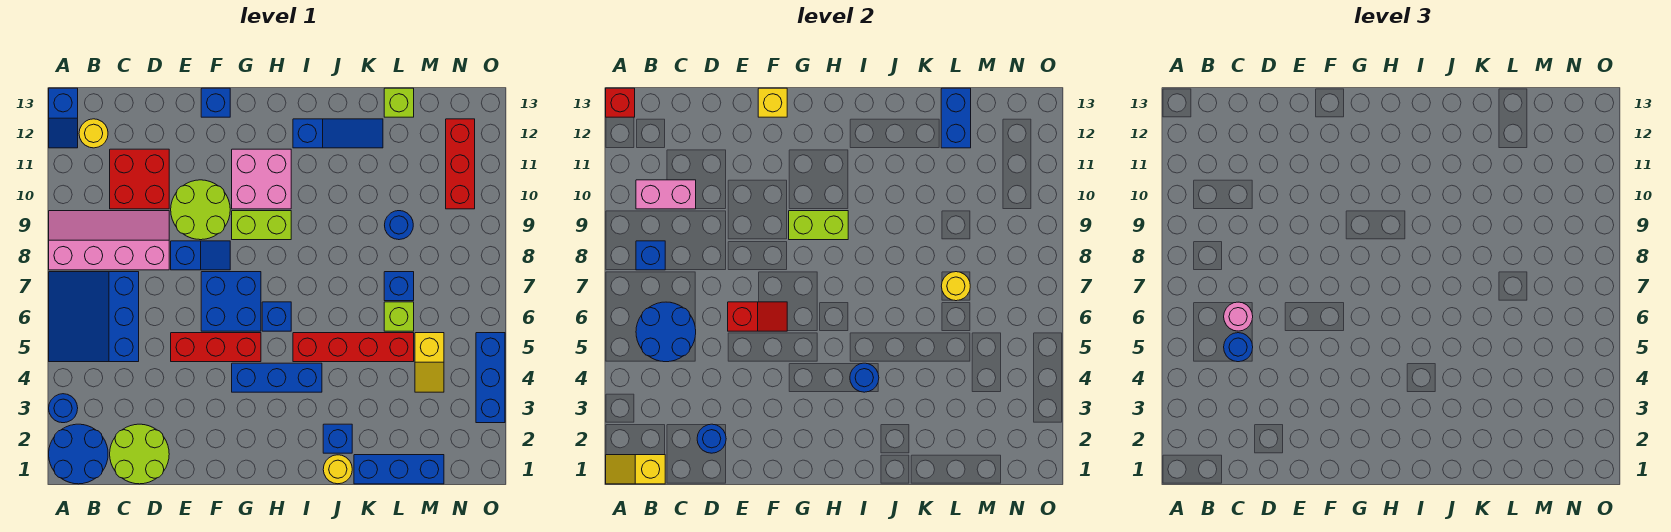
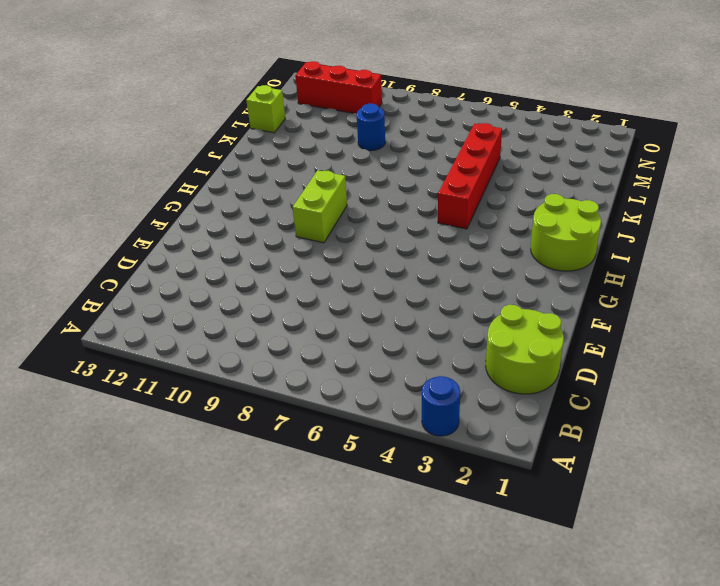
lime round brick H1:I2 level 1 -> lime round brick E9:F10 level 1
none -> blue round brick A1:B2 level 1
none -> blue slope A5:C7 level 1 top C
none -> pink slope A8:D9 level 1 top 8
none -> blue slope A12:A13 level 1 top 13

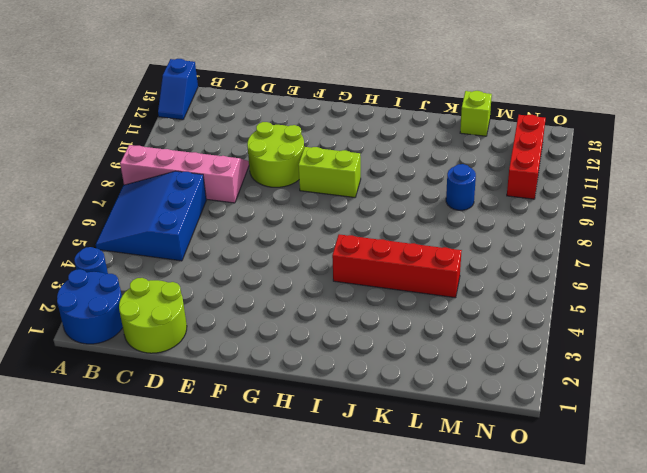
none -> yellow round brick B12 level 1
none -> red brick C10:D11 level 1
none -> red brick E5:G5 level 1
none -> blue slope E8:F8 level 1 top E

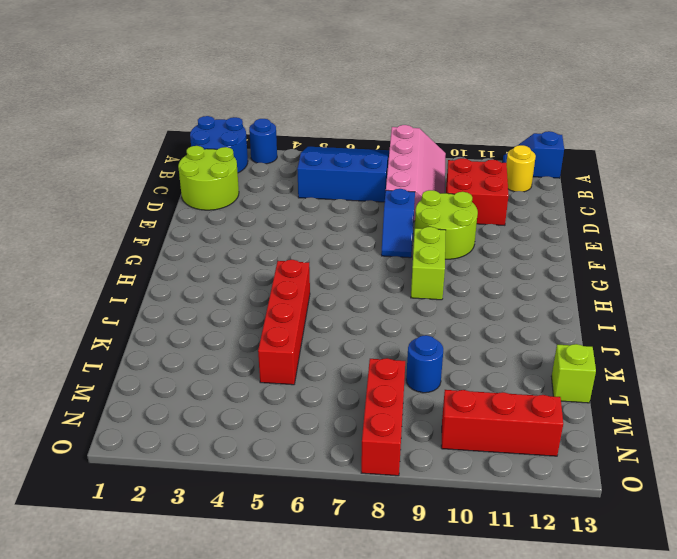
red brick M8:O8 level 1 -> red brick E5:G5 level 1
none -> blue brick F6:G7 level 1
none -> blue brick F13 level 1
none -> blue brick G4:I4 level 1
none -> pink brick G10:H11 level 1

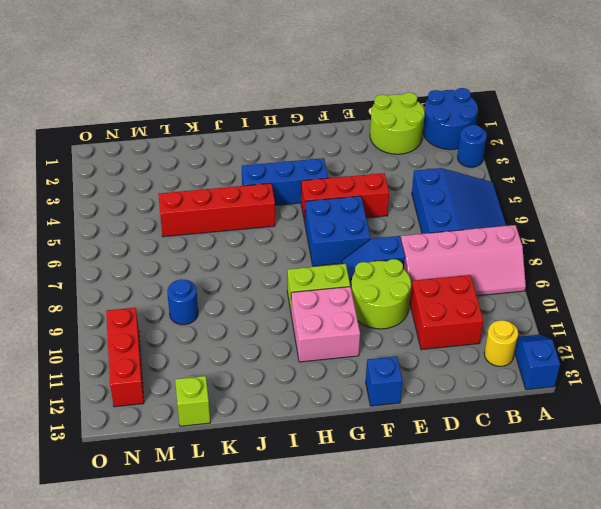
none -> blue brick H6 level 1
none -> blue slope I12:K12 level 1 top I
none -> yellow round brick J1 level 1
none -> blue brick J2 level 1

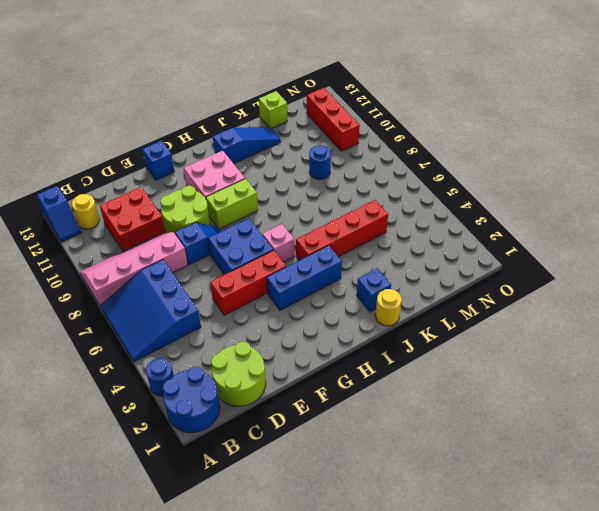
pink brick H6 level 1 -> blue brick H6 level 1
none -> blue brick K1:M1 level 1
none -> lime brick L6 level 1
none -> blue brick L7 level 1
none -> yellow slope M4:M5 level 1 top 5

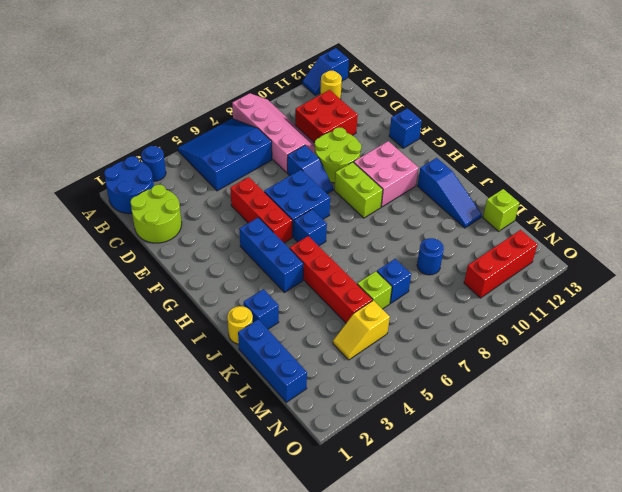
none -> blue brick O3:O5 level 1
none -> yellow slope A1:B1 level 2 top B
none -> red brick A13 level 2
none -> blue round brick B5:C6 level 2

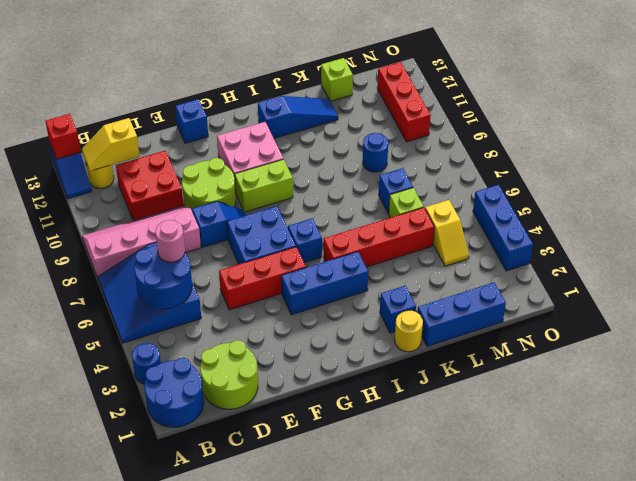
yellow slope B12:C12 level 2 top C -> yellow slope A1:B1 level 2 top B
none -> blue brick B8 level 2
none -> pink brick B10:C10 level 2
none -> blue round brick D2 level 2
none -> red slope E6:F6 level 2 top E

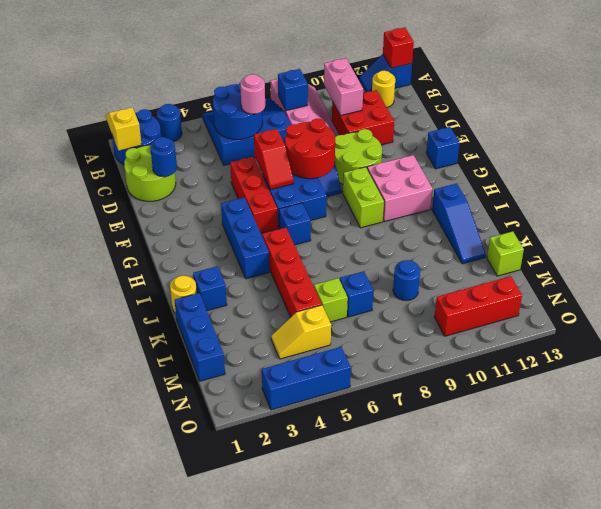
red round brick E7:F8 level 2 -> none
none -> yellow brick F13 level 2
none -> lime brick G9:H9 level 2
none -> blue round brick I4 level 2
none -> yellow round brick L7 level 2

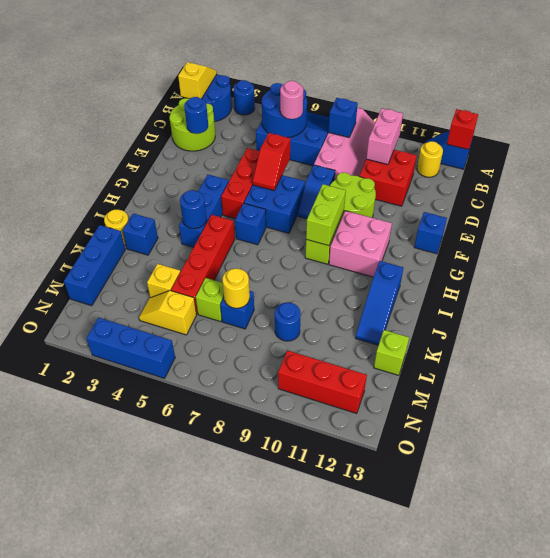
yellow brick L4 level 1 -> yellow brick F13 level 2
none -> blue brick L12:L13 level 2
none -> blue round brick C5 level 3

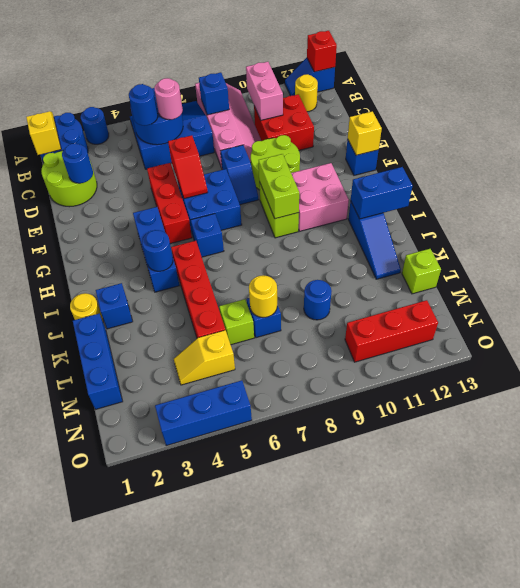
blue brick I12:I13 level 2 -> blue brick L12:L13 level 2

